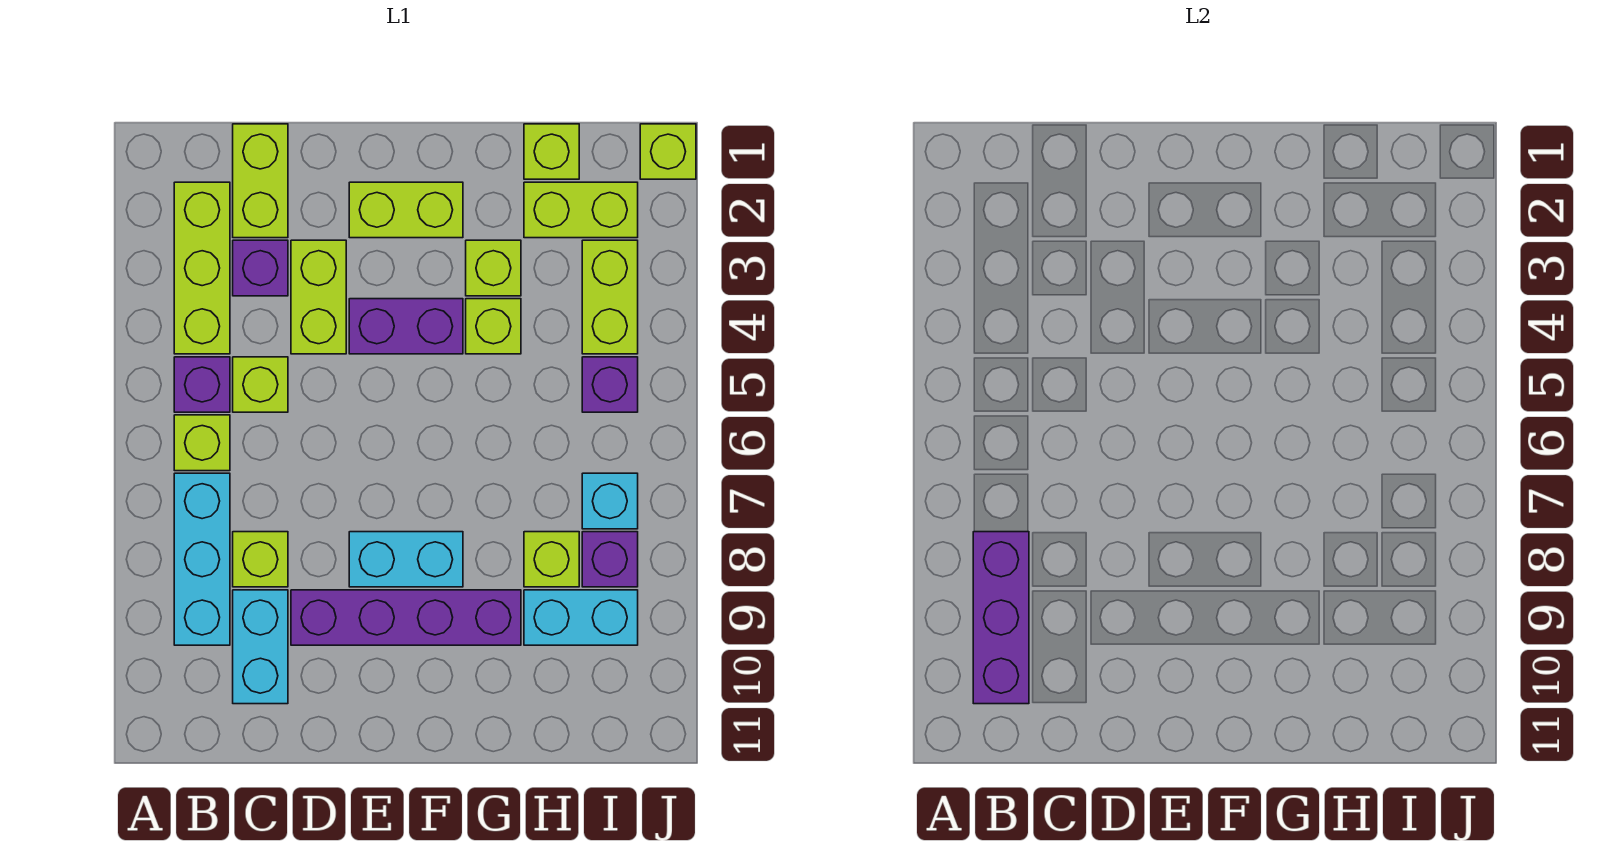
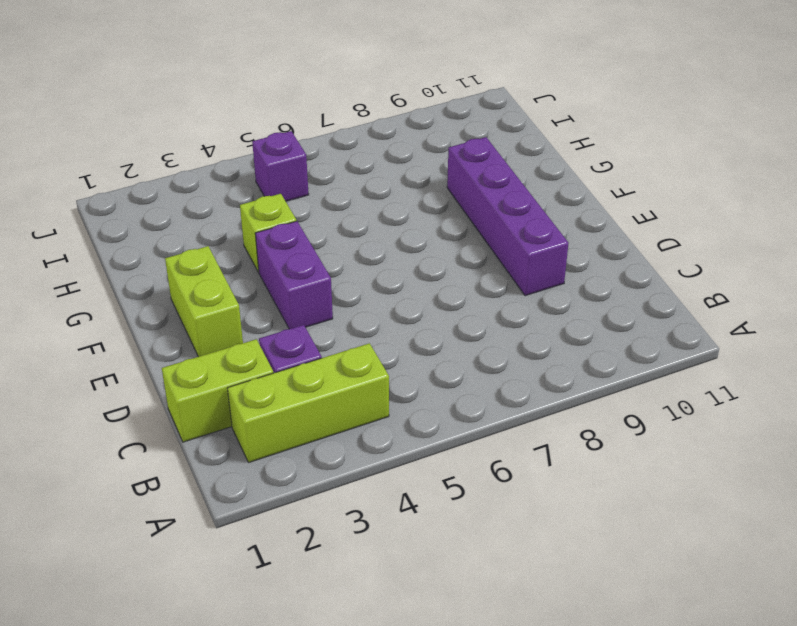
none -> purple brick B5 level 1
none -> lime brick B6 level 1
none -> cyan brick B7:B9 level 1

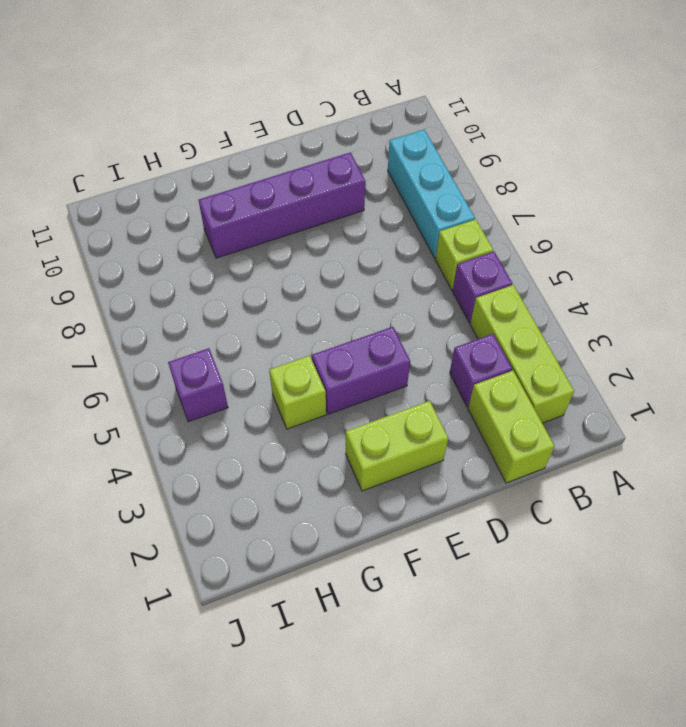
none -> lime brick C5 level 1
none -> lime brick C8 level 1
none -> cyan brick C9:C10 level 1

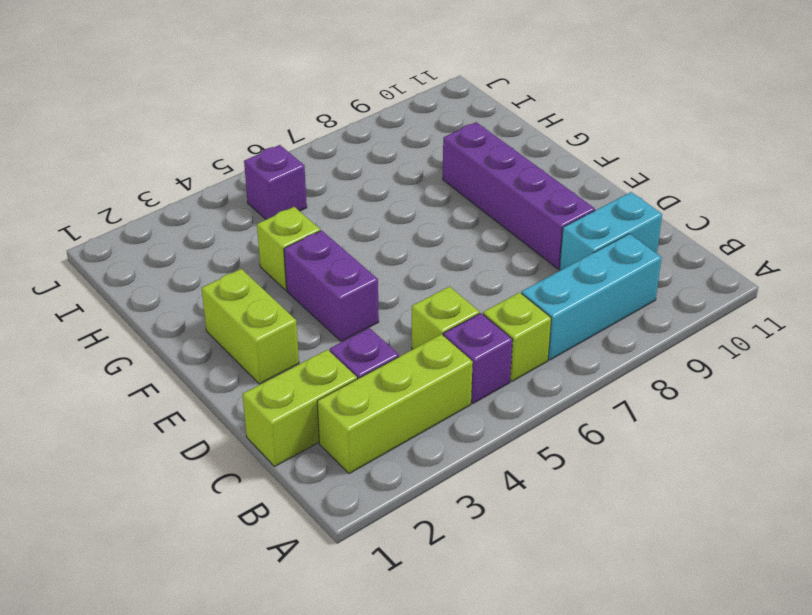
none -> lime brick C8 level 1
none -> lime brick D3:D4 level 1
none -> cyan brick E8:F8 level 1

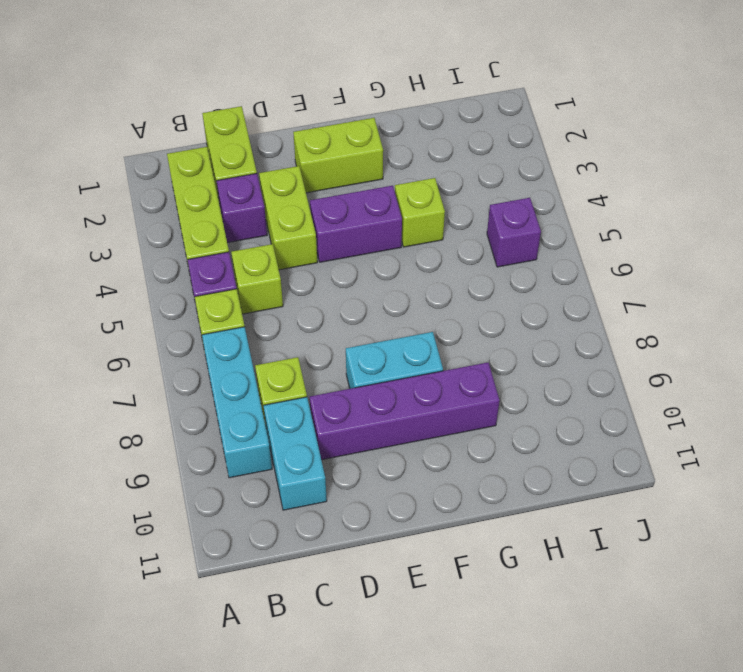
none -> lime brick G3 level 1
none -> lime brick H1 level 1
none -> lime brick H2:I2 level 1

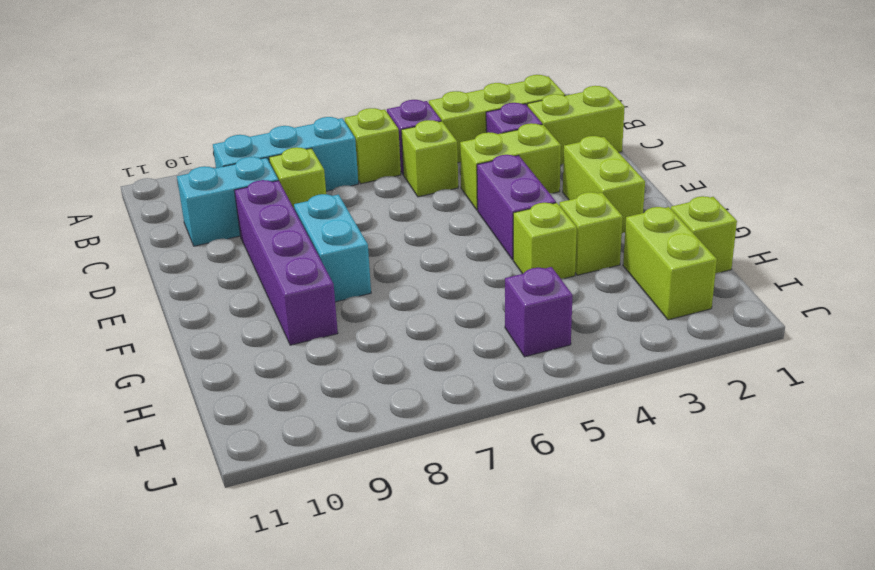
none -> lime brick H8 level 1
none -> cyan brick H9:I9 level 1
none -> lime brick I3:I4 level 1

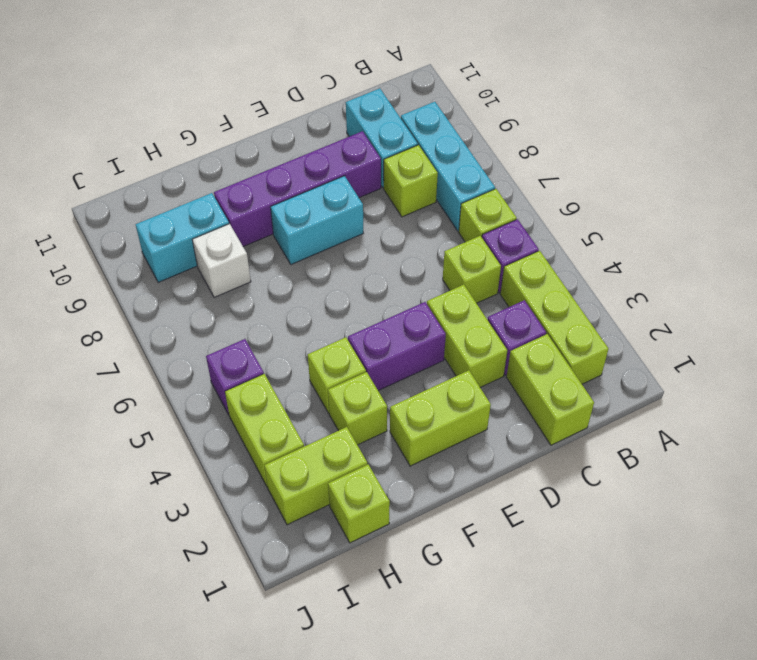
white brick H8 level 1 -> lime brick H8 level 1
none -> cyan brick I7 level 1
none -> purple brick I8 level 1
none -> lime brick J1 level 1

